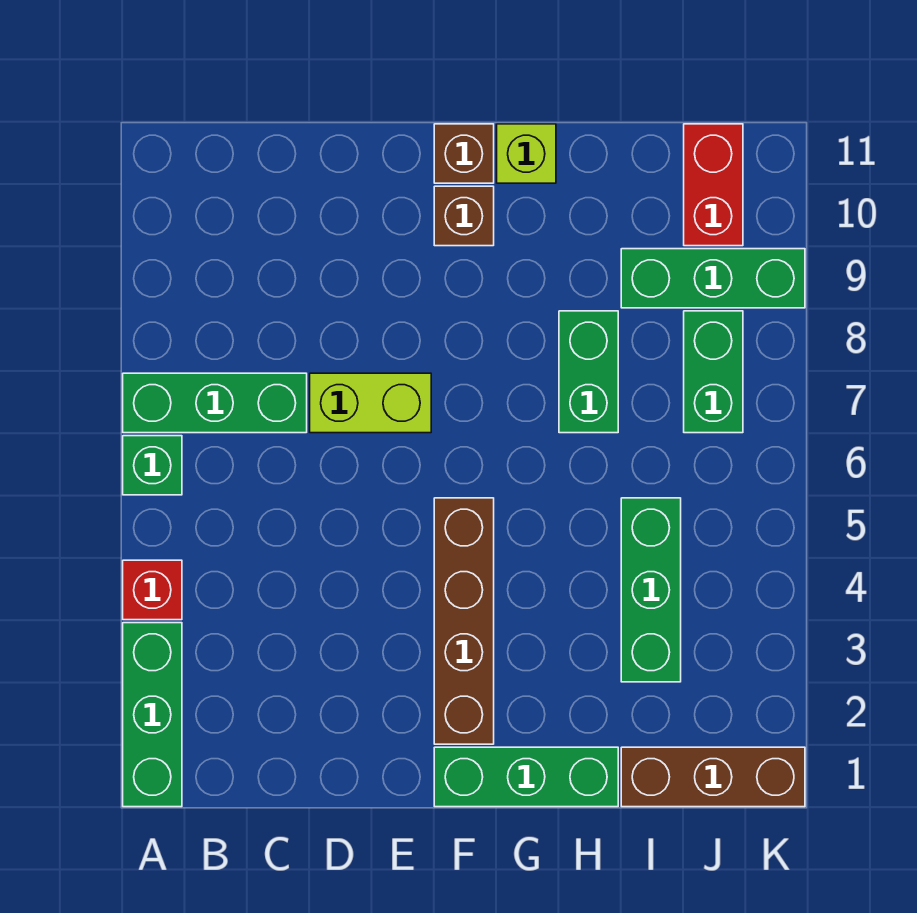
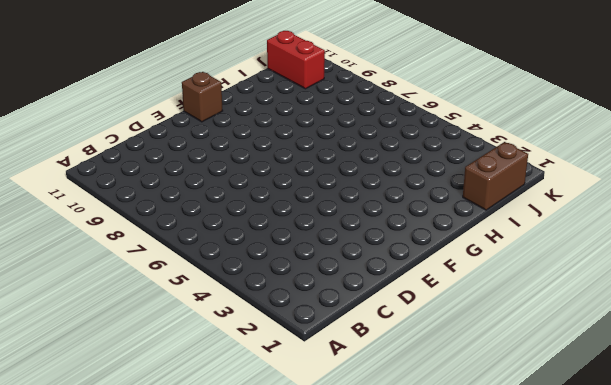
brown brick I1:J1 level 1 -> brown brick I1:K1 level 1
none -> green brick A1:A3 level 1
none -> red brick A4 level 1
none -> green brick A6 level 1

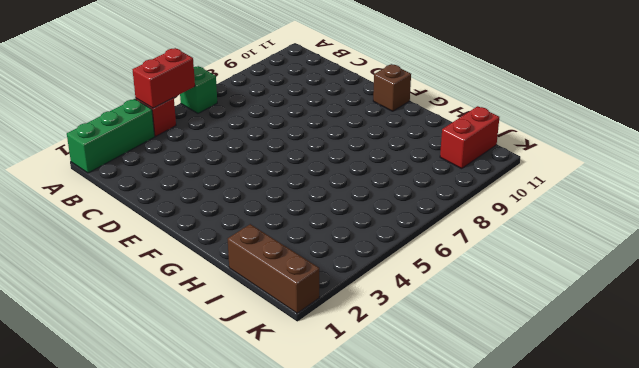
red brick A4:A5 level 2 -> none
none -> green brick A7:C7 level 1
none -> lime brick D7:E7 level 1
none -> green brick F1:H1 level 1

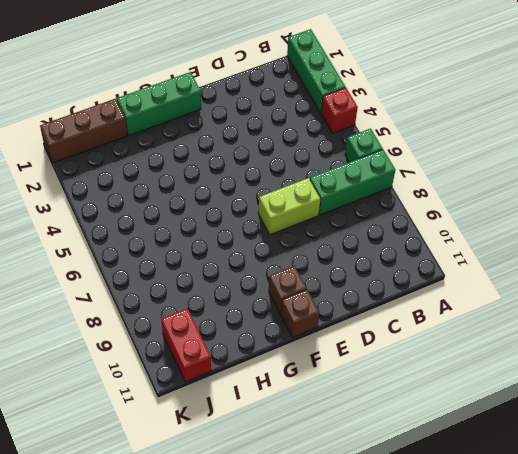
none -> brown brick F2:F5 level 1
none -> lime brick G11 level 1
none -> green brick H7:H8 level 1

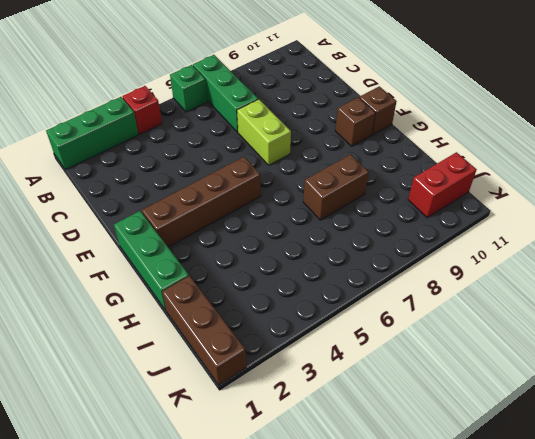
brown brick H7:H8 level 1 -> green brick H7:H8 level 1
none -> lime brick G11 level 1
none -> green brick I3:I5 level 1
none -> green brick I9:K9 level 1

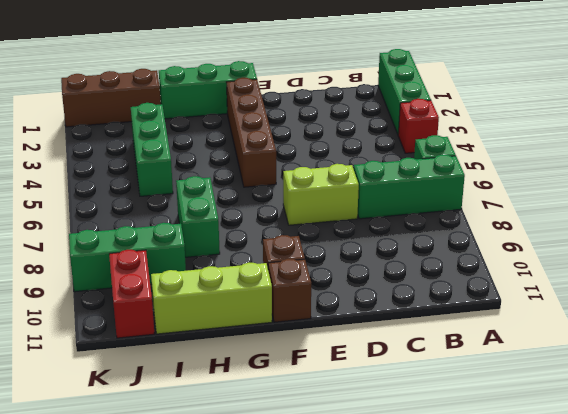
lime brick G11:I11 level 1 -> lime brick G11 level 1
none -> green brick J7:J8 level 1

